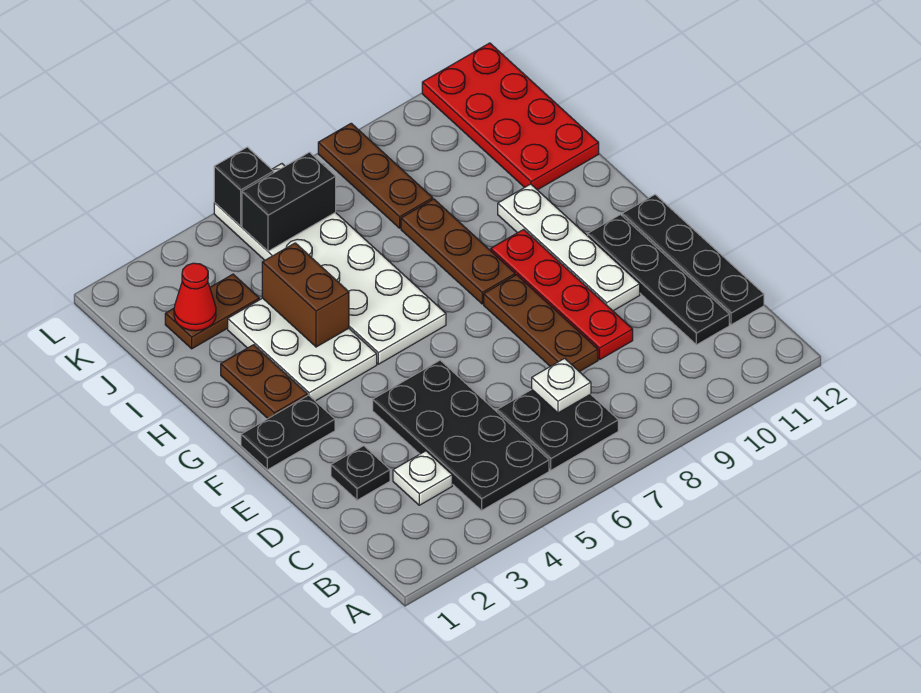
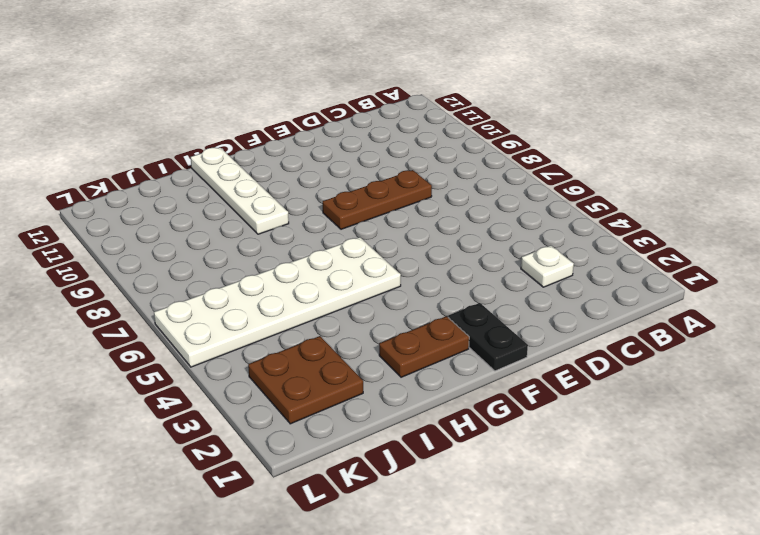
white plate H9:H12 level 1 -> white plate E10:H10 level 1
brown plate J2:K3 level 1 -> brown plate J2:J3 level 1
none -> black plate B4:E5 level 1
none -> black plate B6:C7 level 1
none -> black plate C11:F11 level 1

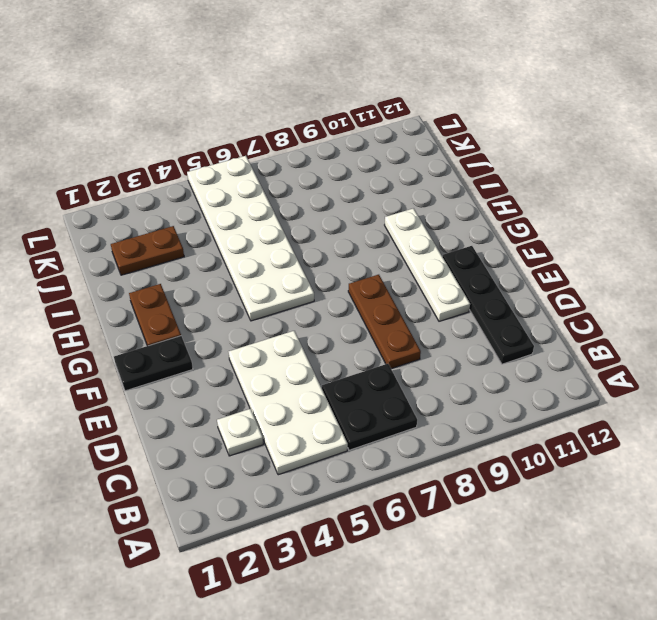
white plate B4:E5 level 1 -> black plate B4:E5 level 1
none -> black plate C12:F12 level 1
none -> black plate D2 level 1
none -> red plate D9:G9 level 1

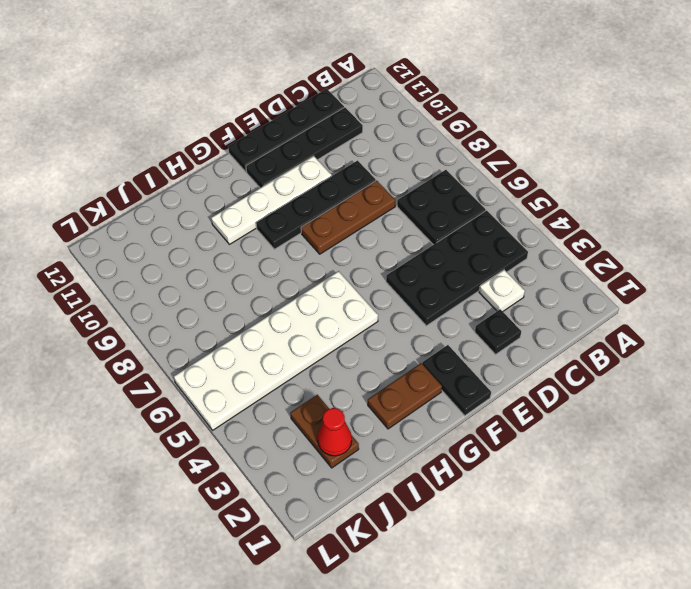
black plate D9:G9 level 1 -> red plate D9:G9 level 1
none -> white plate G3:I4 level 1
none -> brown plate G8:I8 level 1
none -> red plate I11:L12 level 1

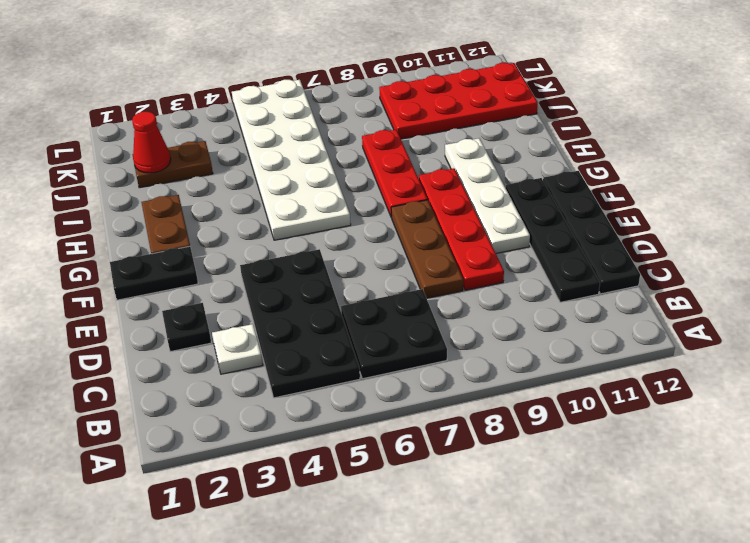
red plate G8:I8 level 1 -> brown plate G8:I8 level 1
red plate J9:K12 level 1 -> red plate I11:L12 level 1
none -> white plate G3:I4 level 1
none -> brown plate J8:L8 level 1
none -> white plate C7 level 2

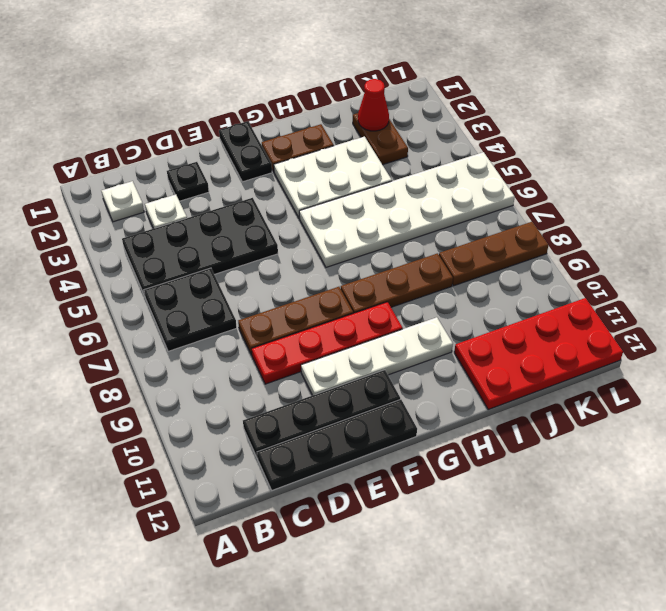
white plate B2 level 1 -> white plate C7 level 2
none -> brown brick H4:I4 level 2
none -> black brick K5:K6 level 2
none -> black brick L5 level 2

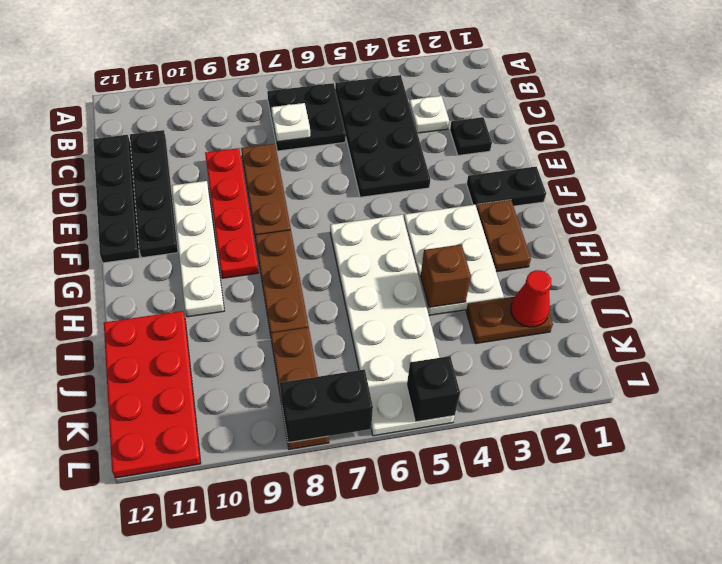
brown brick I4 level 2 -> brown brick H4:I4 level 2
black brick L7:L8 level 2 -> black brick K5:K6 level 2

